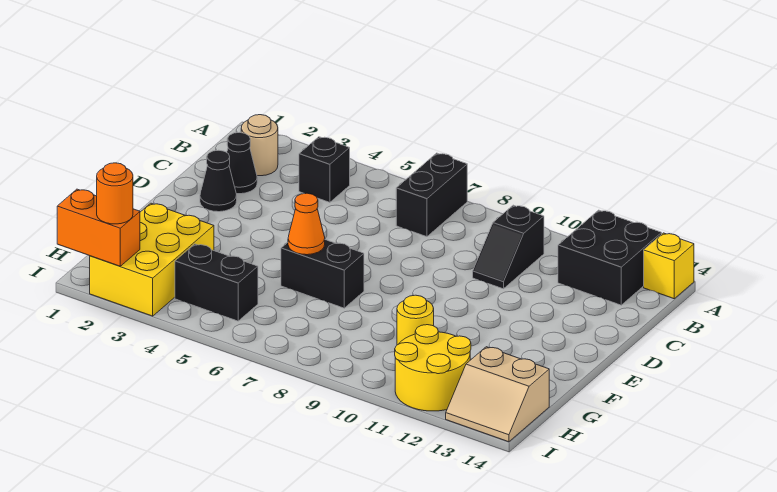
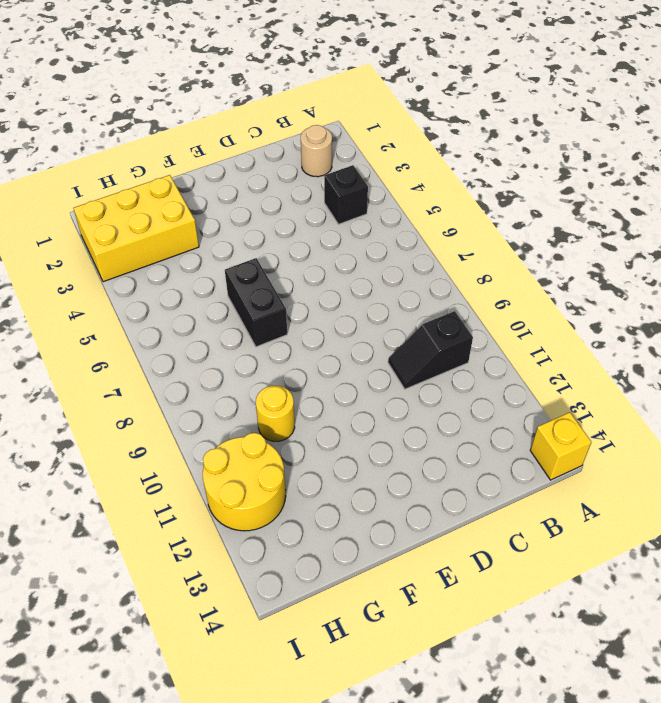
none -> black brick A7:B7 level 1
none -> black brick A12:B13 level 1
none -> black cone C2 level 1

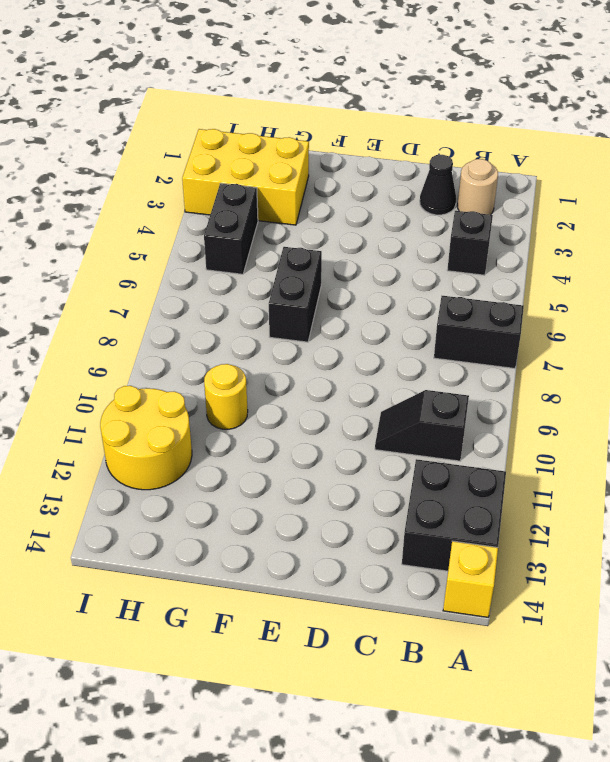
none -> black cone D2 level 1
none -> tan slope H13:I14 level 1 top H
none -> orange cone F6 level 2

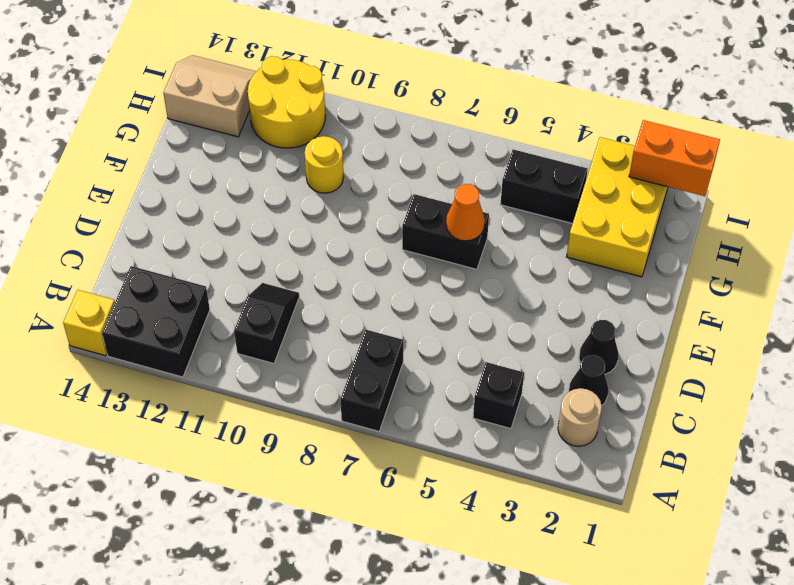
none -> orange round brick I2 level 3

